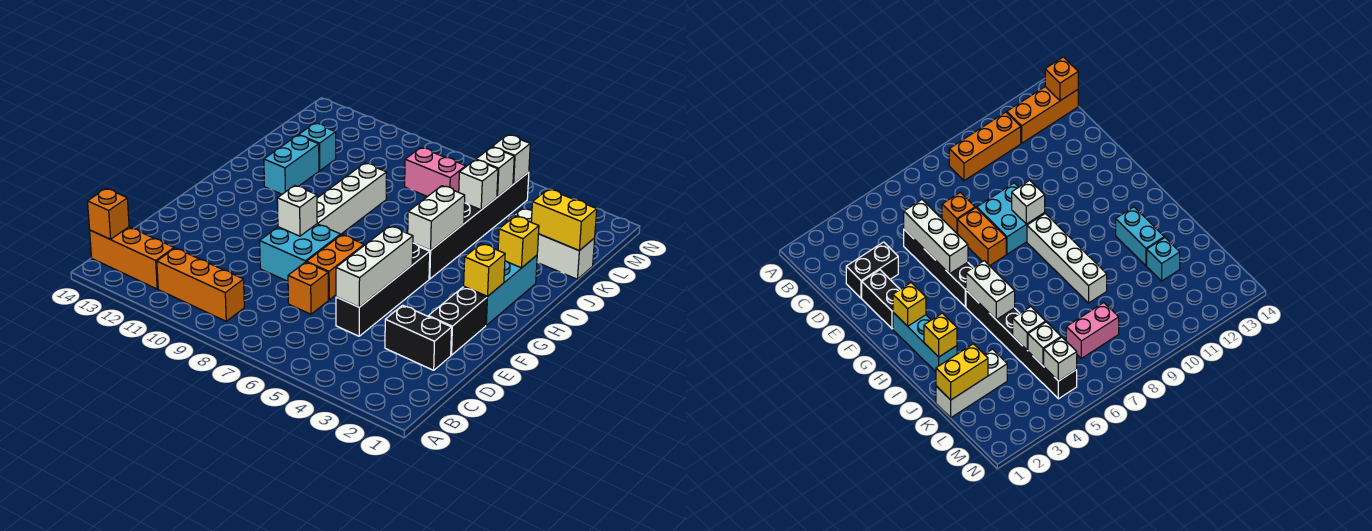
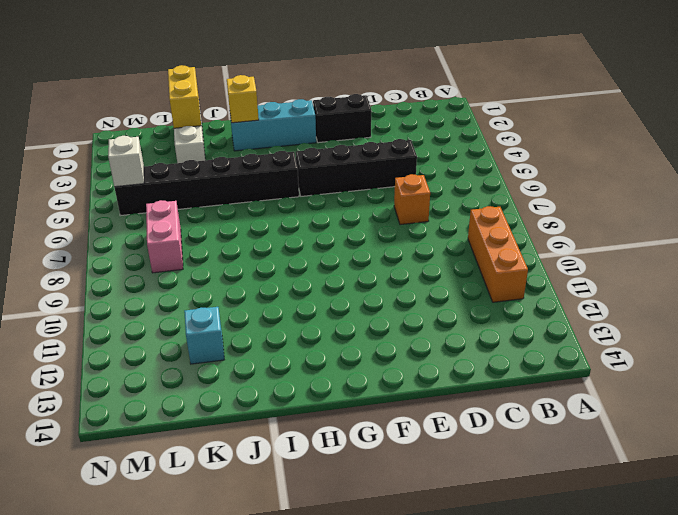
none -> orange brick B12:B14 level 1
none -> black brick D2:D3 level 1
none -> orange brick E7:F7 level 1

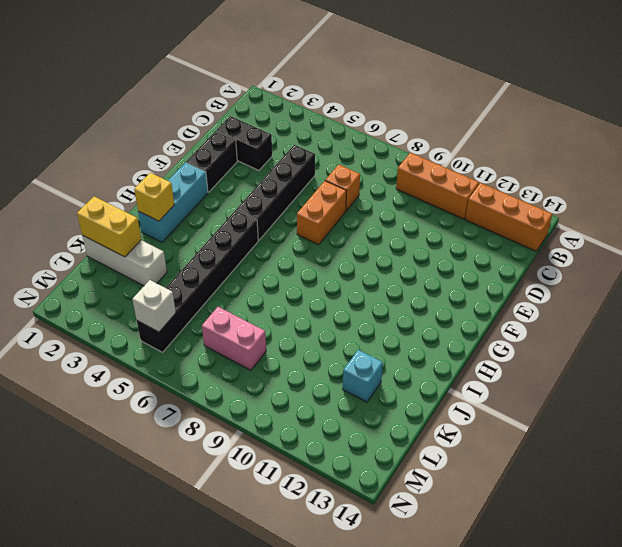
none -> cyan brick E8:F9 level 1
none -> white brick G9:J9 level 1
none -> cyan brick I12:J12 level 1

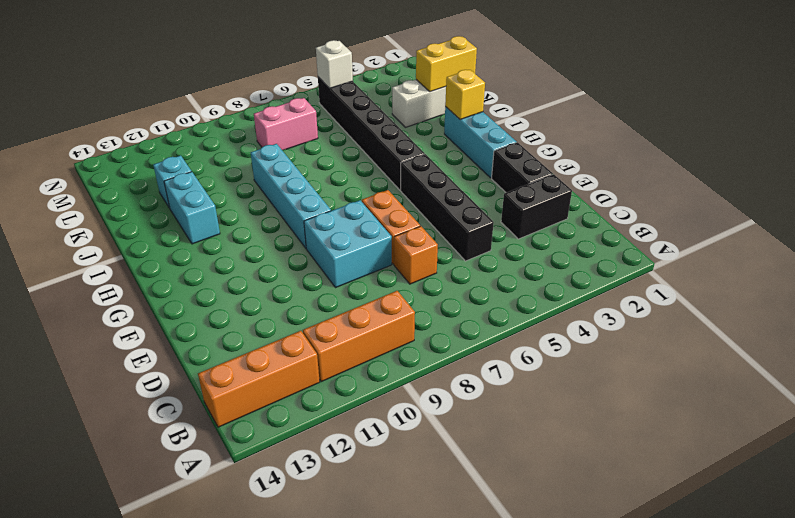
cyan brick G9:J9 level 1 -> white brick G9:J9 level 1
none -> orange brick B14 level 2
none -> white brick D5:F5 level 2
none -> white brick F9 level 2

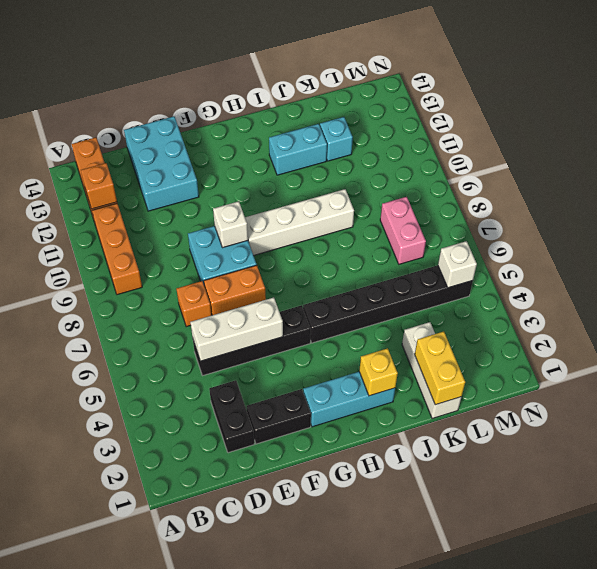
orange brick B12 level 2 -> orange brick B14 level 2
cyan brick D12:E14 level 1 -> none
none -> yellow brick G2 level 2
none -> white brick H5:I5 level 2
none -> white brick K5 level 2

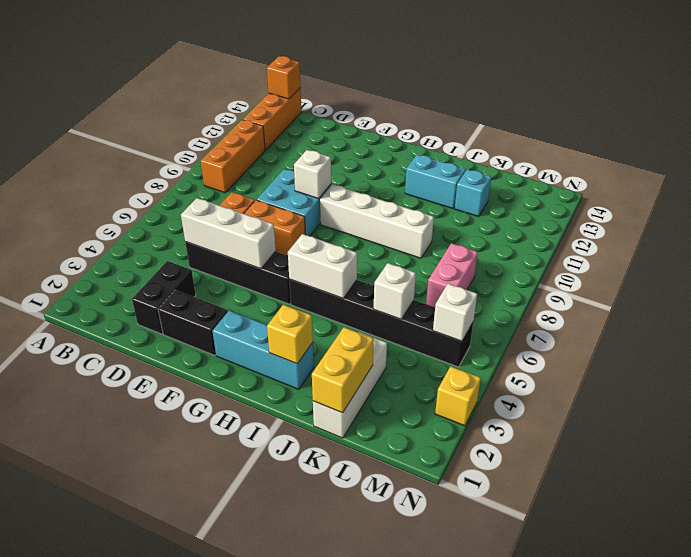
yellow brick N3 level 1 -> yellow brick G2 level 2
none -> white brick L5 level 2

